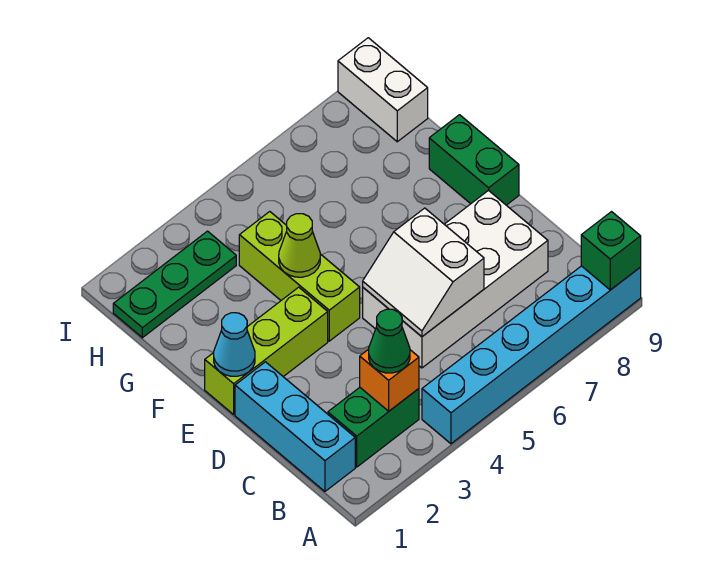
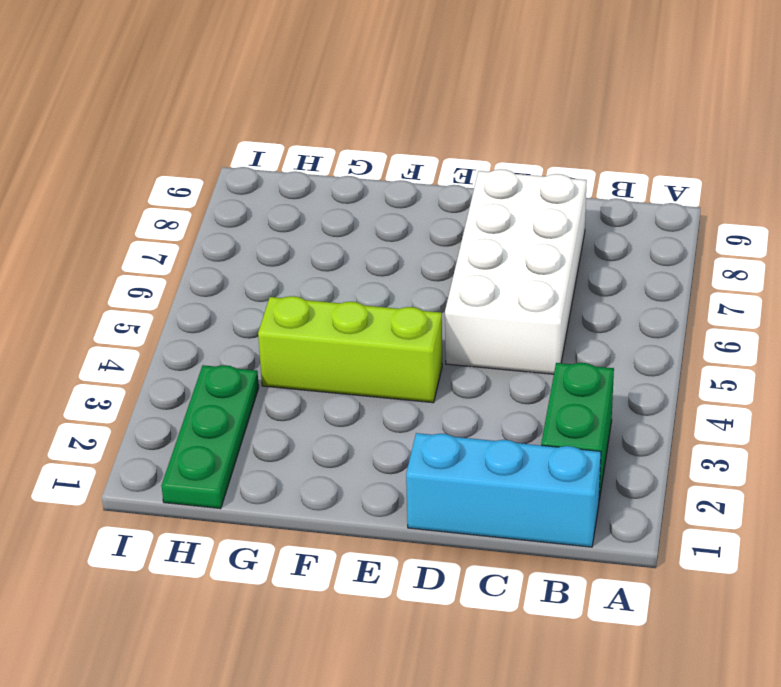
none -> cyan brick A4:A9 level 1
none -> lime brick E1:E3 level 1
none -> green brick E9:F9 level 1

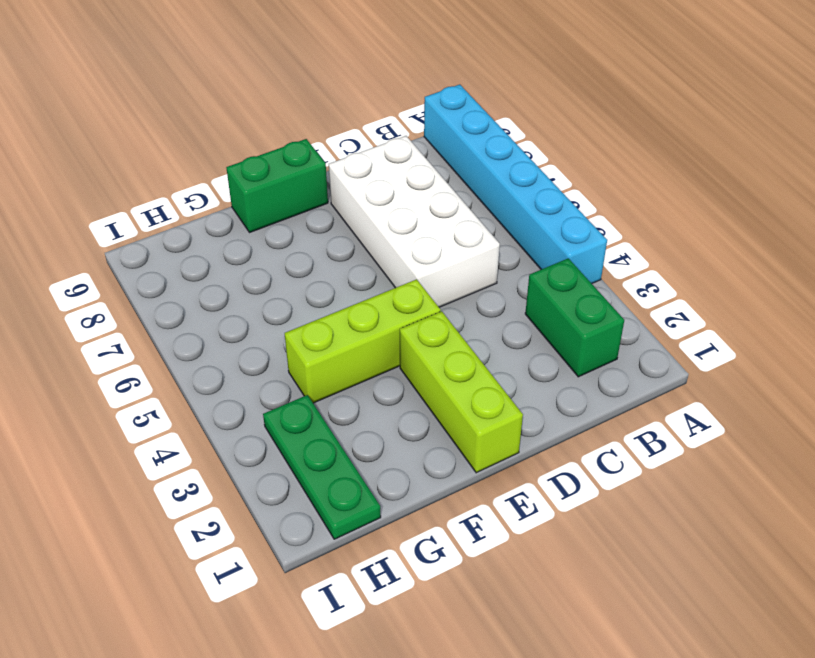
none -> cyan brick B1:D1 level 1
none -> white brick H9:I9 level 1
none -> green brick A9 level 2

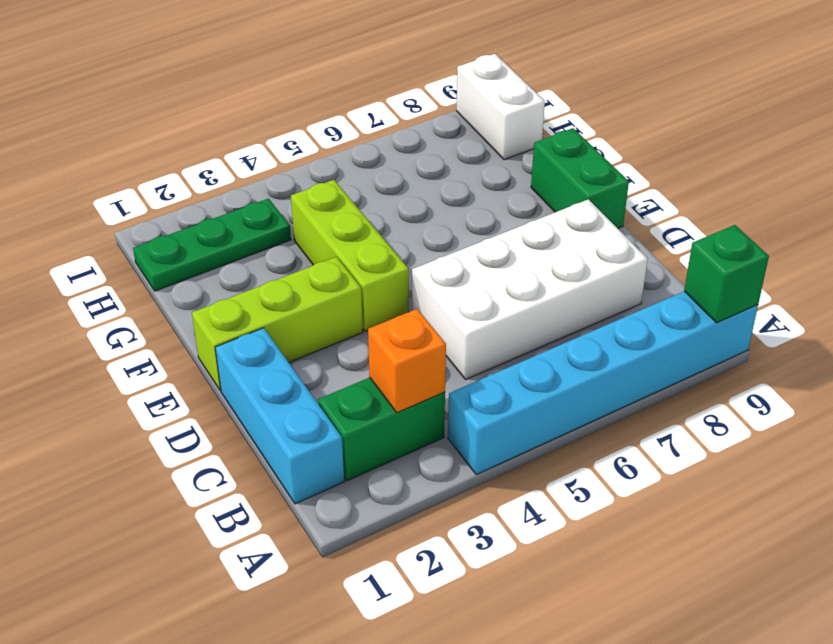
none -> white slope C5:D6 level 2 top 6
none -> cyan cone E1 level 2
none -> lime cone F4 level 2

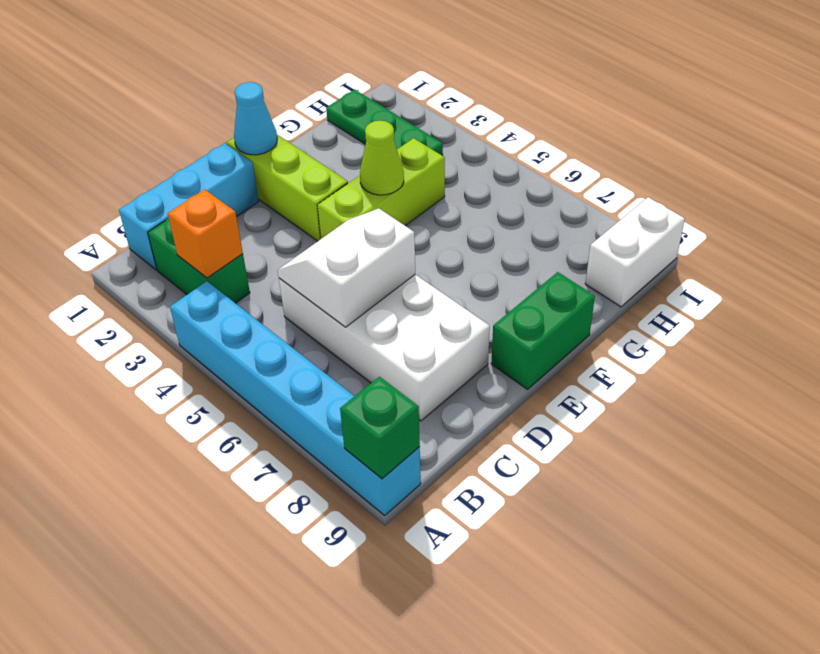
none -> green cone B3 level 3

